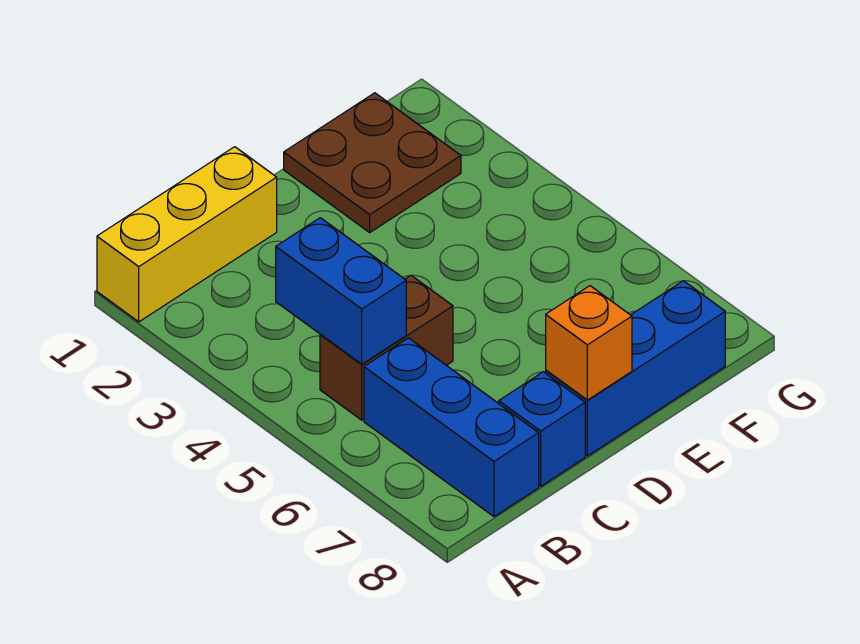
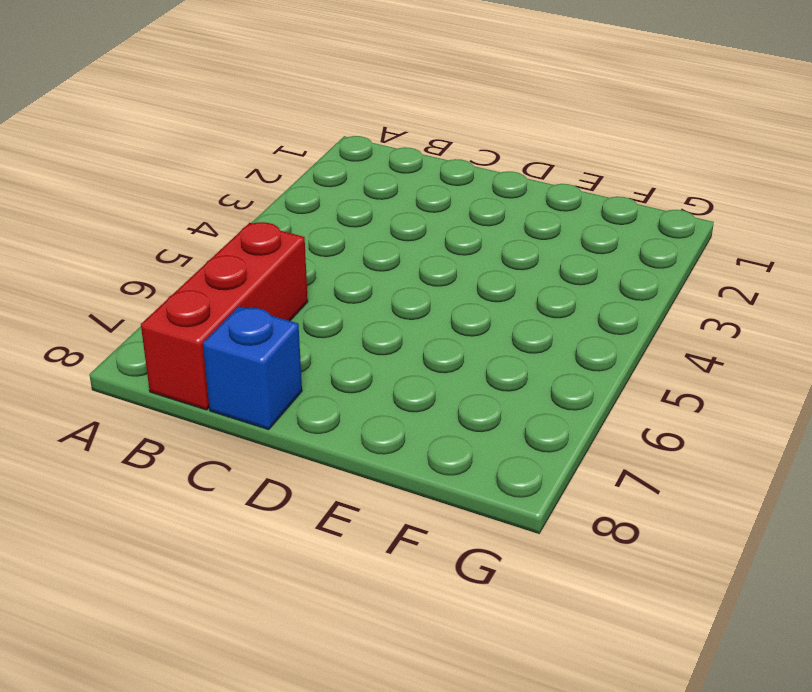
red brick B6:B8 level 1 -> blue brick B6:B8 level 1
none -> yellow brick A1:C1 level 1
none -> brown brick B5:C5 level 1

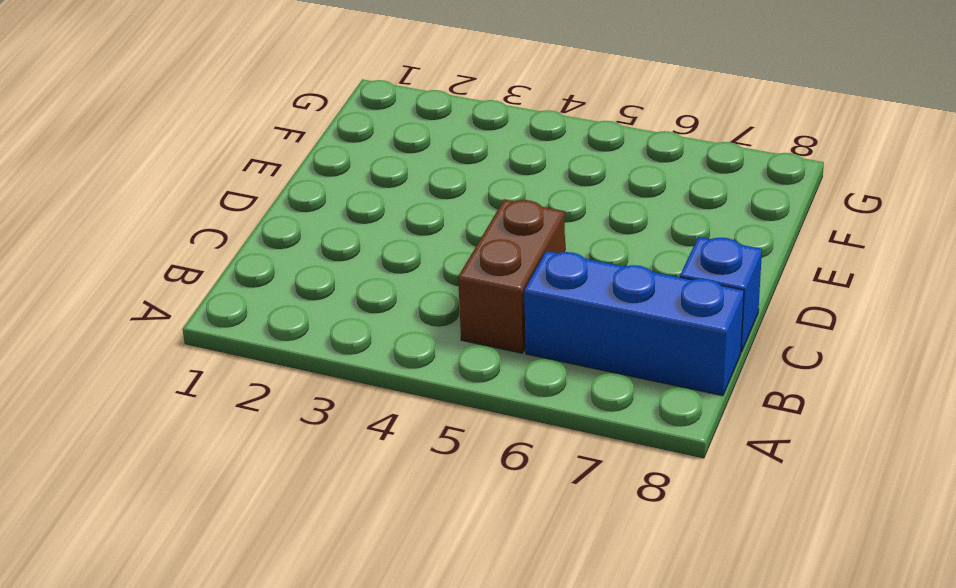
none -> yellow brick A1:C1 level 1
none -> blue brick D8:F8 level 1

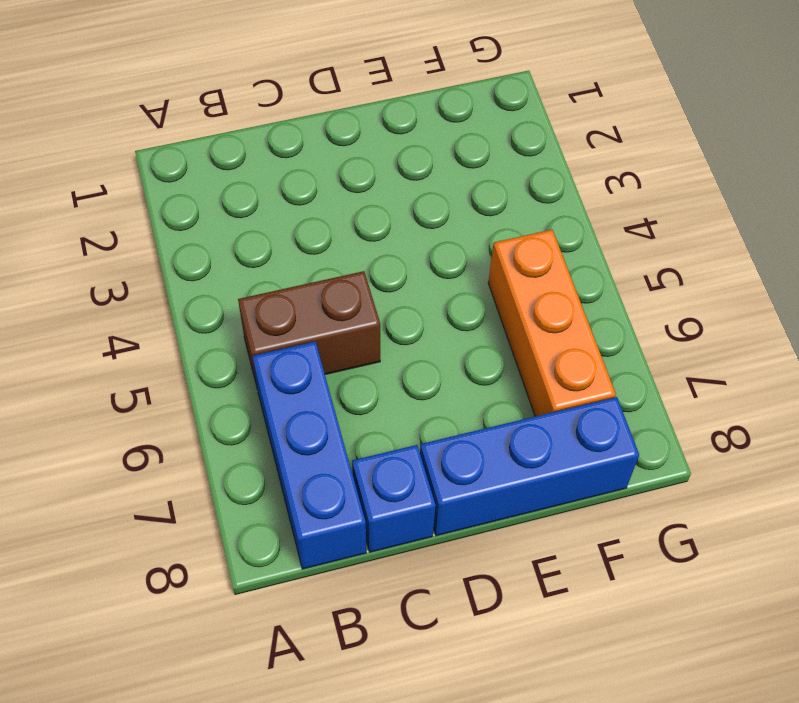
orange brick F5:F7 level 1 -> none
none -> yellow brick A1:C1 level 1
none -> brown plate E1:F2 level 1

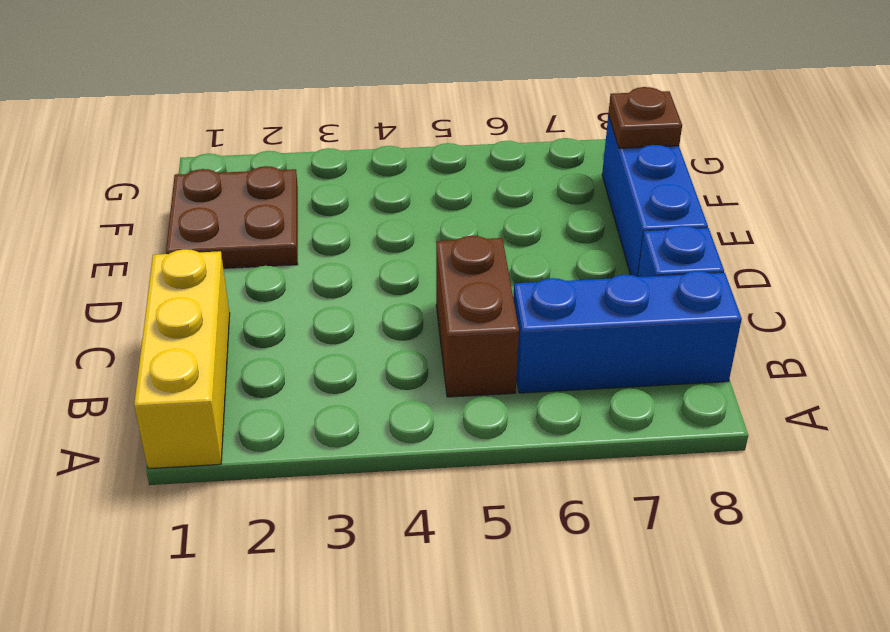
brown plate F8 level 2 -> none
none -> blue brick B4:B5 level 2
none -> orange brick D8 level 2

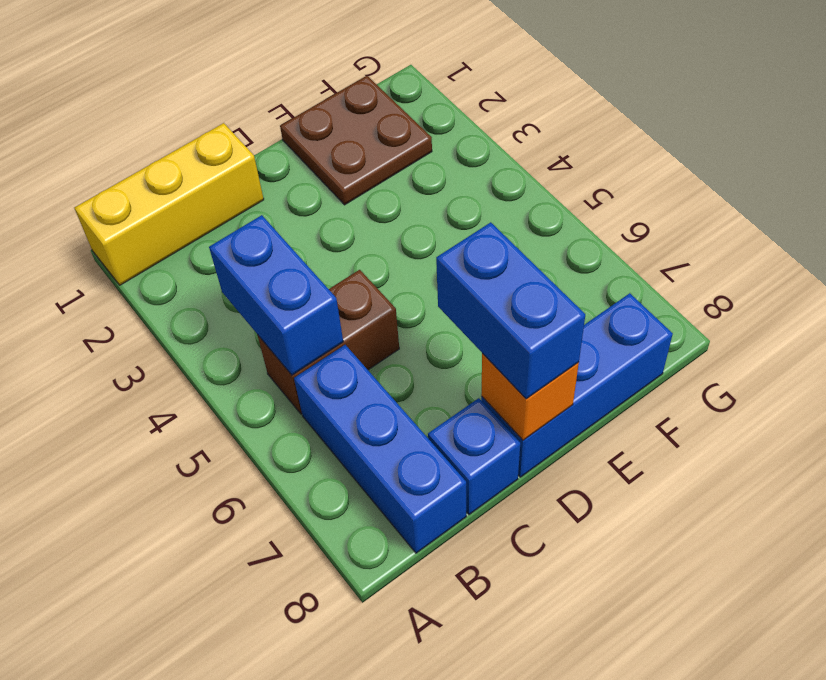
blue brick D7:D8 level 3 -> none

